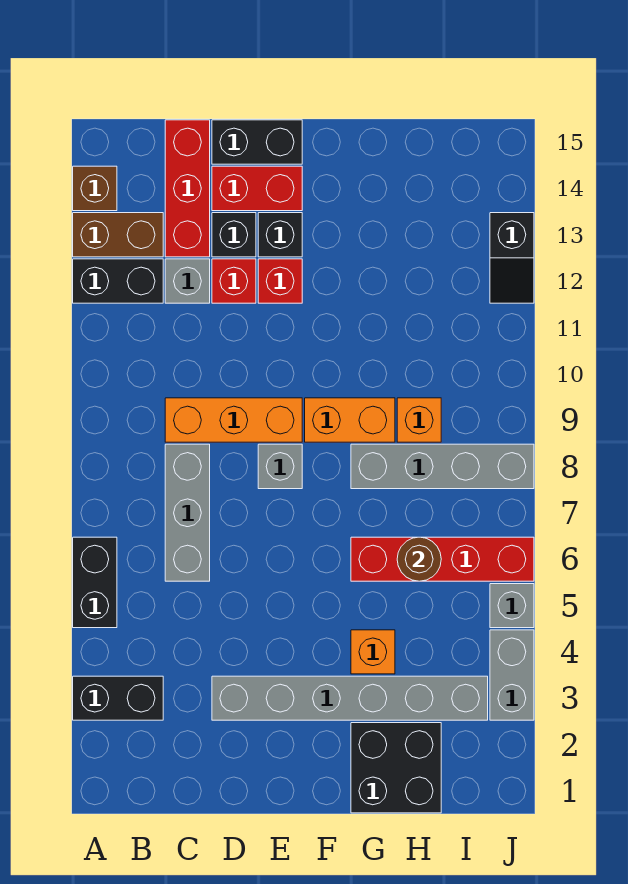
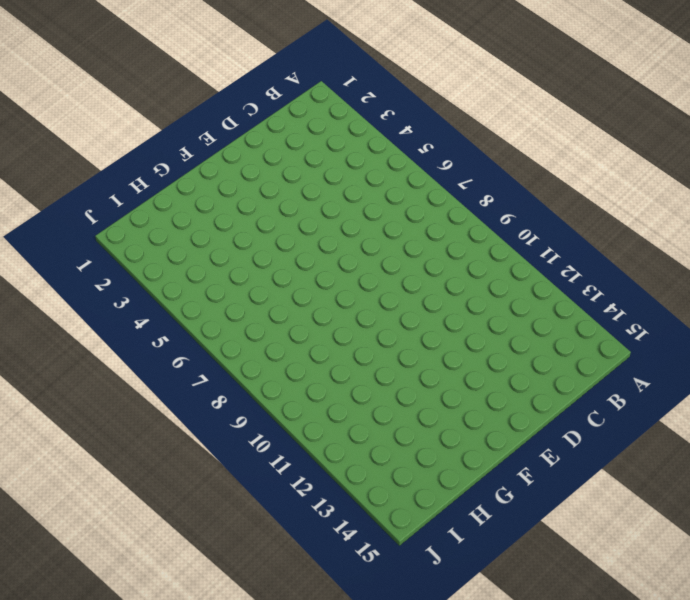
none -> black brick A3:B3 level 1
none -> black brick A5:A6 level 1
none -> black brick A12:B12 level 1

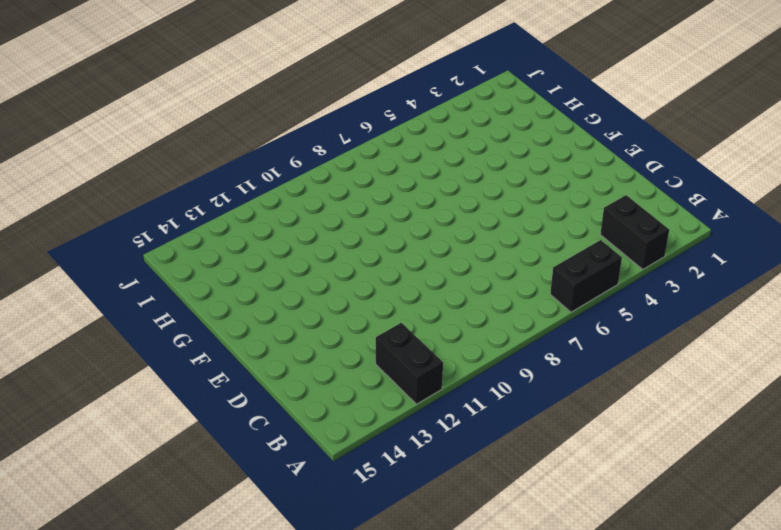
none -> brown brick A13:B13 level 1
none -> brown brick A14 level 1
none -> grey brick C6:C8 level 1

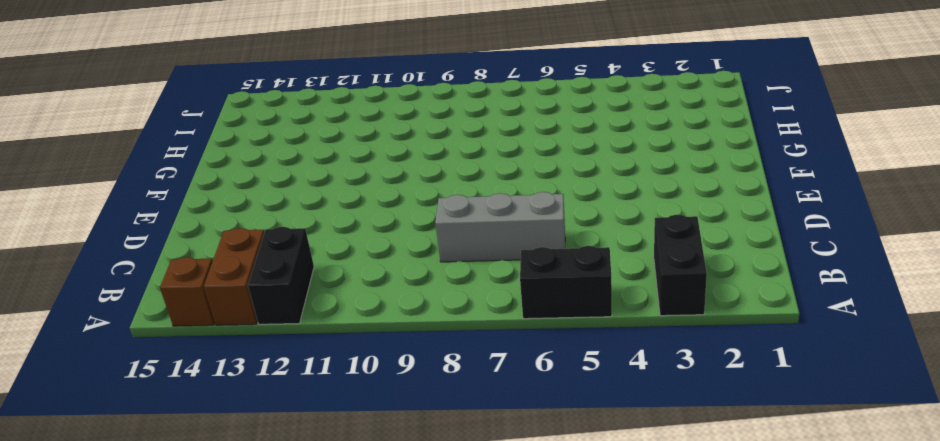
none -> orange brick C9:E9 level 1
none -> grey brick C12 level 1
none -> red brick C13:C15 level 1

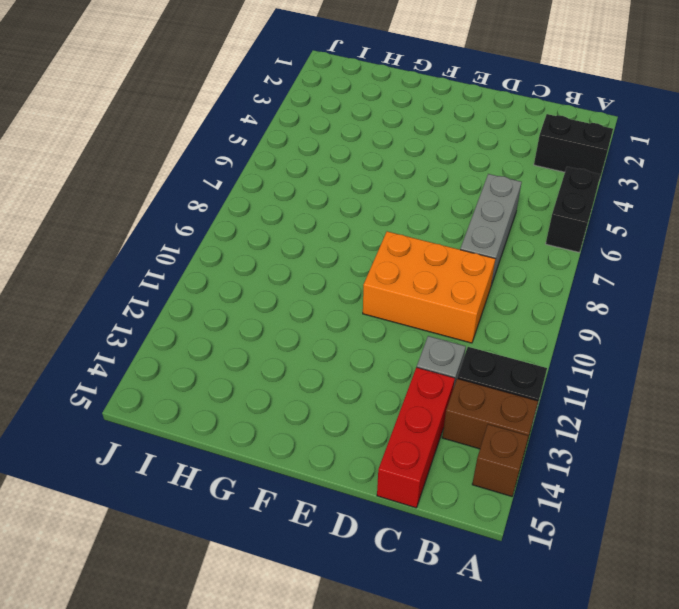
orange brick C9:E10 level 1 -> orange brick C9:E9 level 1
none -> grey brick D3:I3 level 1
none -> red brick D12 level 1
none -> black brick D13 level 1

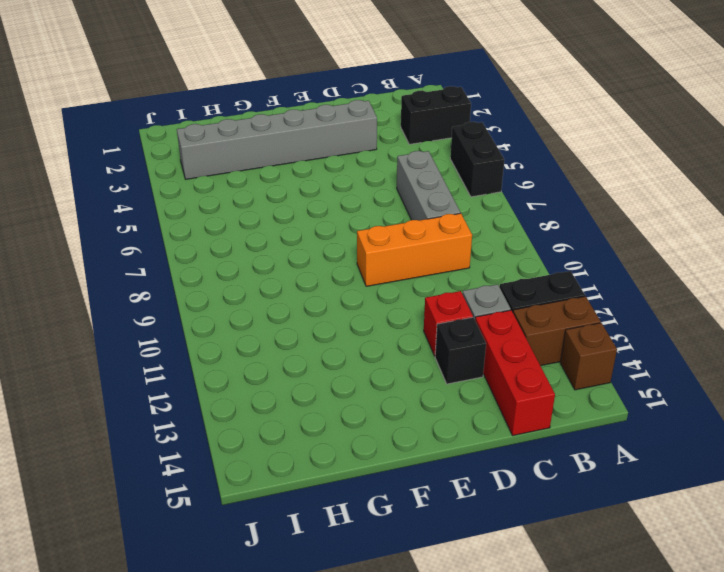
none -> red brick D14:E14 level 1
none -> black brick D15:E15 level 1
none -> grey brick E8 level 1

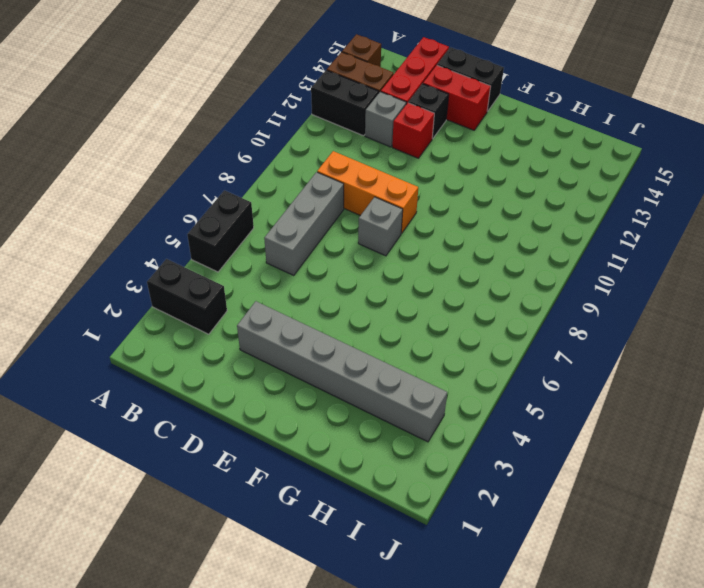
none -> red brick E12 level 1
none -> black brick E13 level 1
none -> orange brick F9:G9 level 1

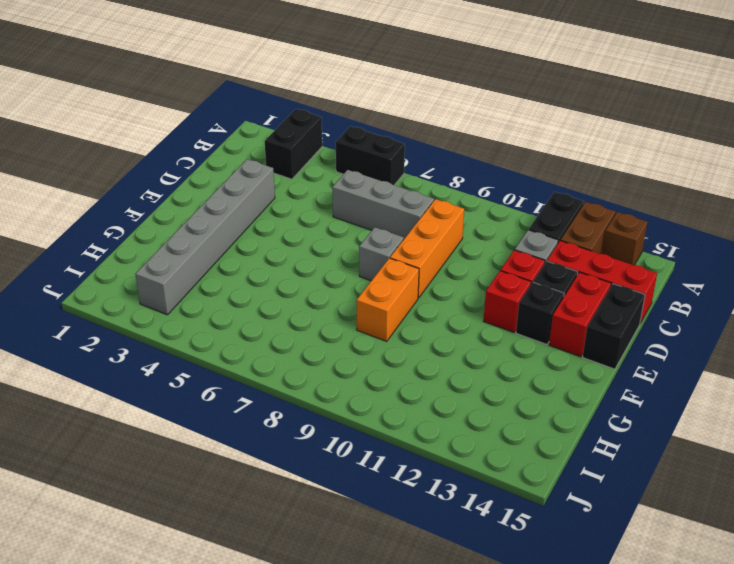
none -> black brick G1:H2 level 1
none -> orange brick G4 level 1
none -> red brick G6:J6 level 1

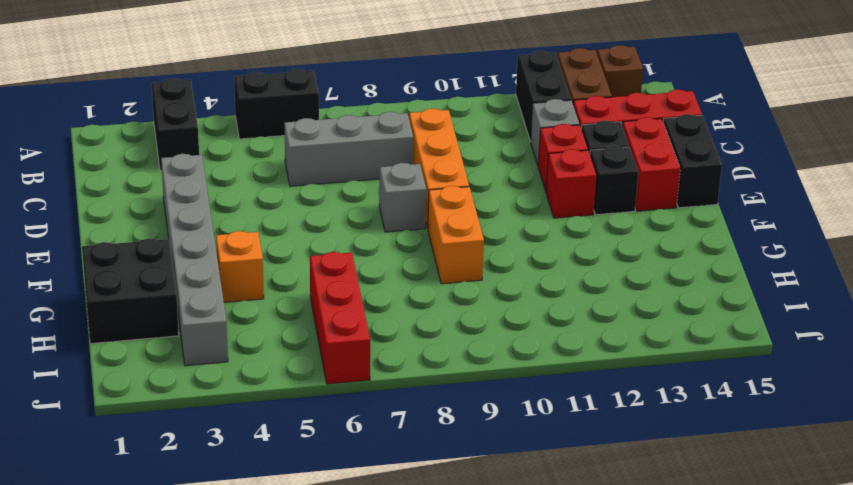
red brick H6:J6 level 1 -> red brick G6:J6 level 1
none -> grey brick G8:J8 level 1
none -> orange brick H9 level 1
none -> grey brick J3:J4 level 1

